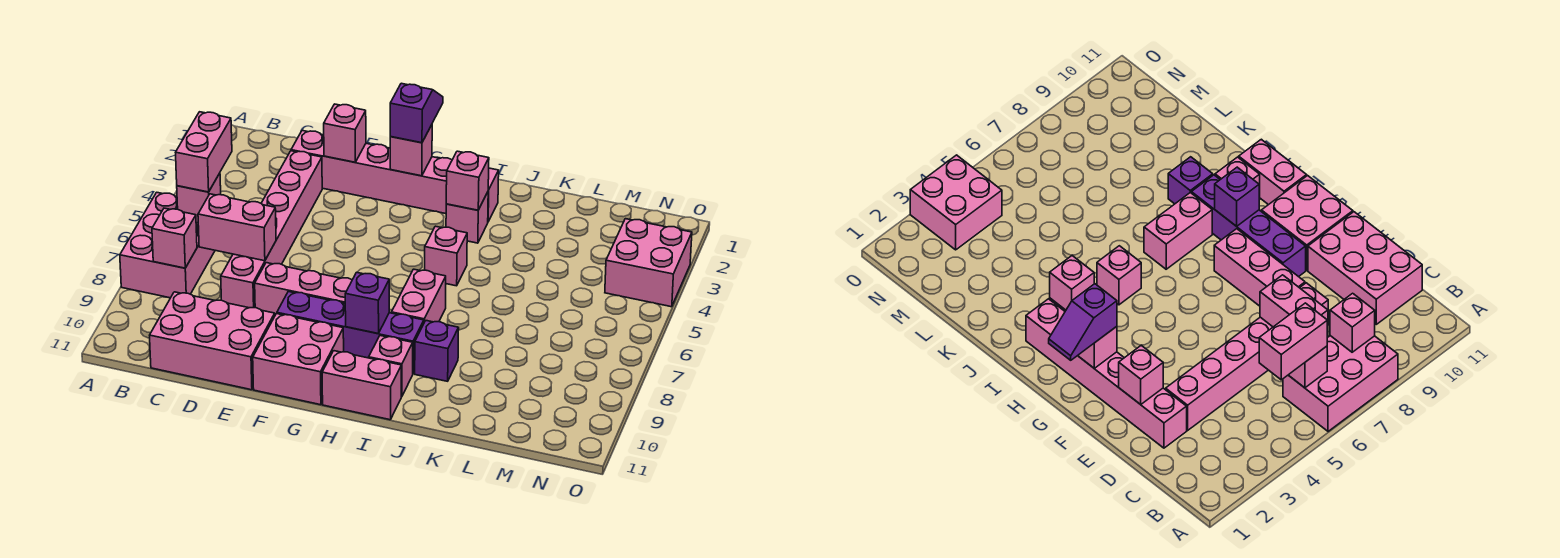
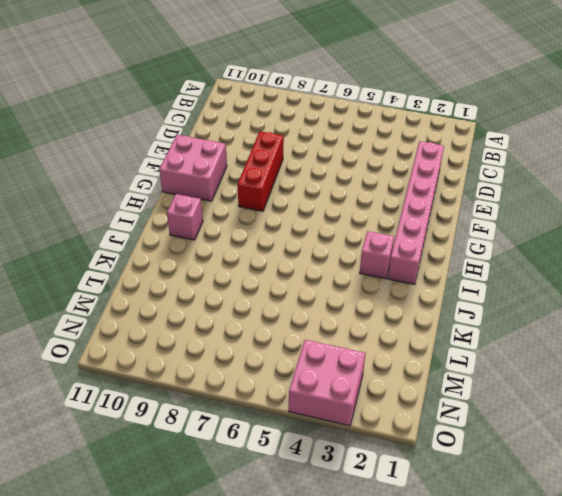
red brick E8:G8 level 1 -> pink brick E8:G8 level 1
none -> pink brick A6:B8 level 1
none -> pink brick C10:E11 level 1
none -> pink brick D3:D8 level 1

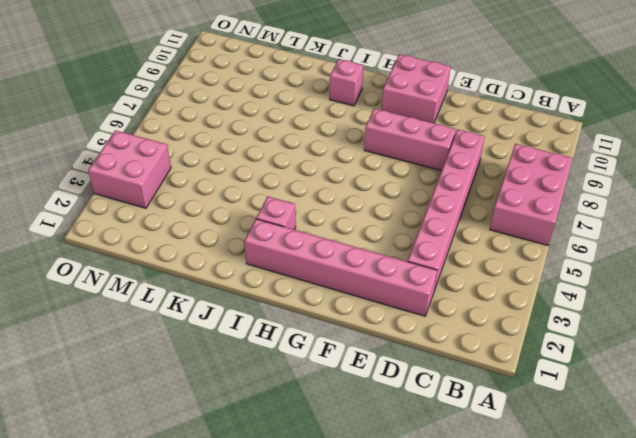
none -> pink brick C10:E11 level 1
none -> purple brick F9:I9 level 1
none -> pink brick H11:I11 level 1

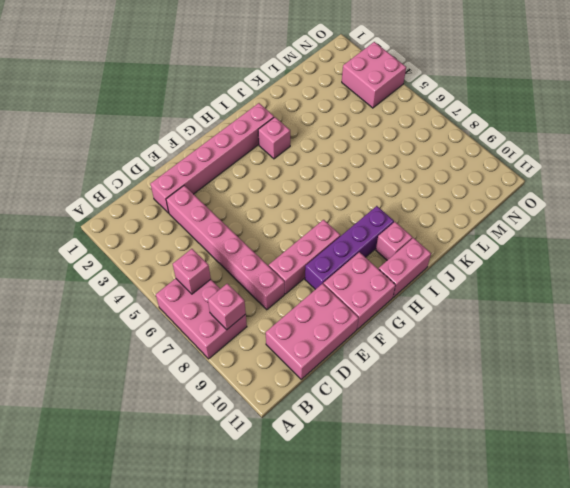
none -> pink brick I5 level 1
none -> pink brick I7:I8 level 1
none -> purple brick J9 level 1

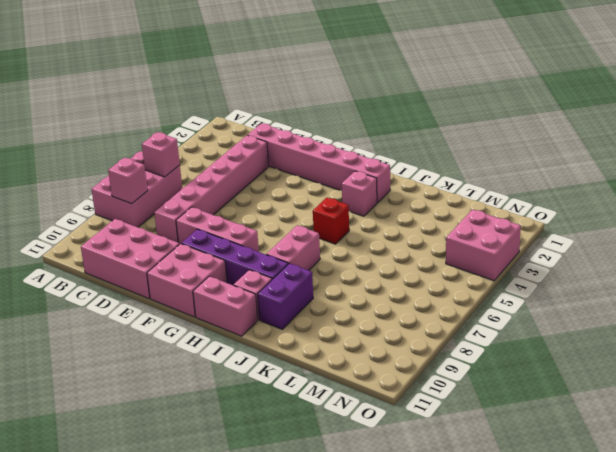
red brick I5 level 1 -> pink brick I5 level 1
purple brick J9:J10 level 1 -> purple brick J9 level 1
none -> pink brick C7:D7 level 2
none -> pink brick E2 level 2
none -> pink brick G2 level 2

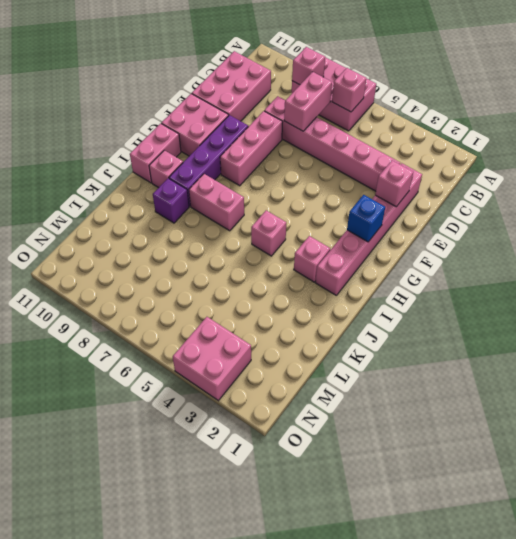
blue brick G2 level 2 -> pink brick G2 level 2
none -> purple brick H9 level 2
none -> pink brick I3 level 2
none -> pink brick B5:B6 level 3

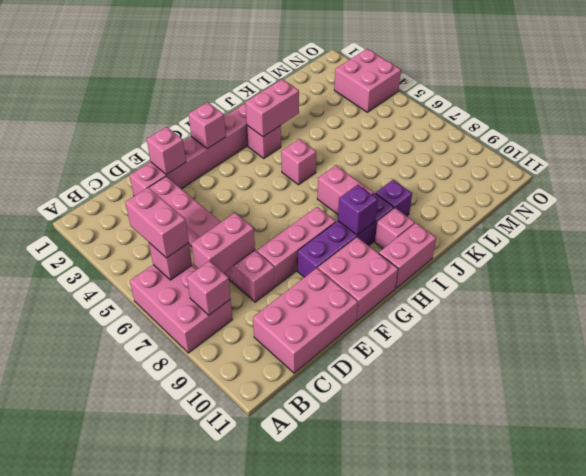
pink brick I3:J3 level 2 -> pink brick I3 level 2
none -> purple slope G1:G2 level 3 top 2

